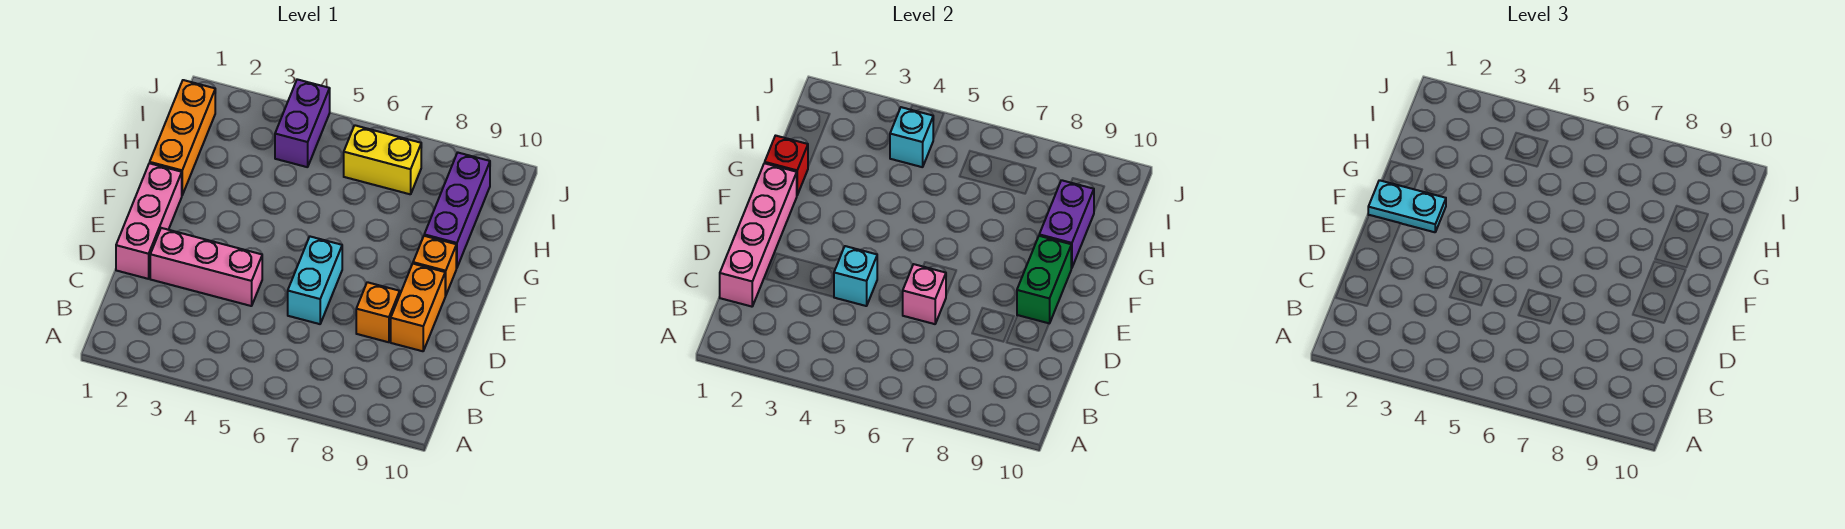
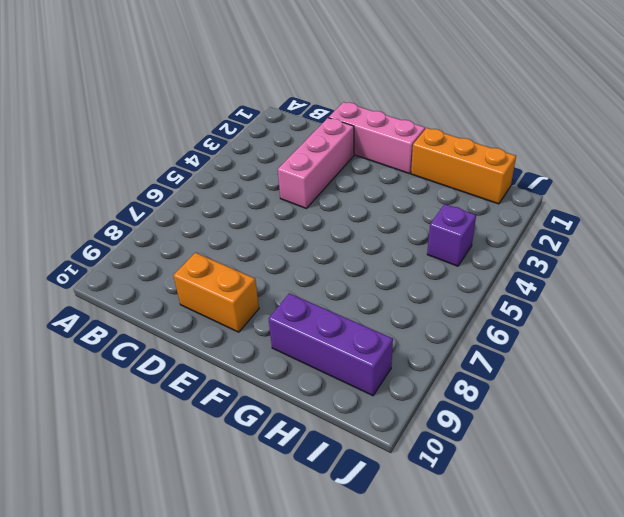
purple brick I4 level 1 -> purple brick I4:J4 level 1
none -> cyan brick D6:E6 level 1
none -> orange brick D8 level 1
none -> orange brick F9 level 1

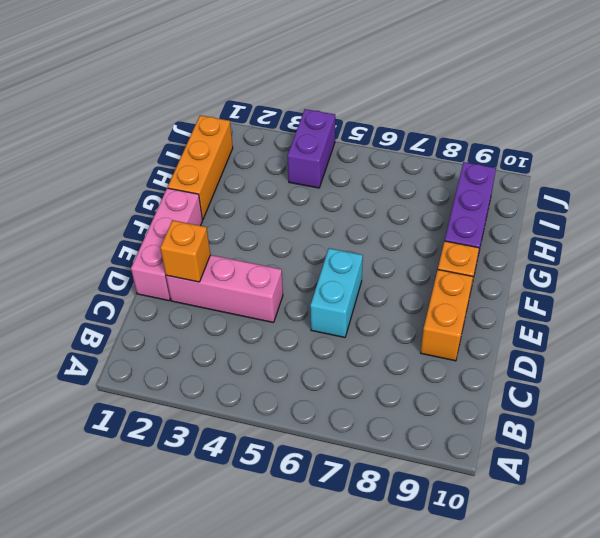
orange brick D2 level 2 -> orange brick D8 level 1
none -> yellow brick I6:I7 level 1
none -> pink brick C1:F1 level 2
none -> cyan brick D4 level 2

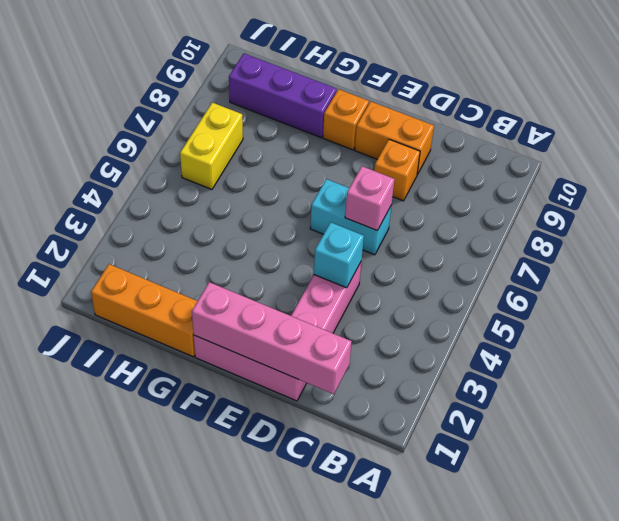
none -> purple brick I4:J4 level 1
none -> green brick E9:F9 level 2
none -> red brick G1 level 2

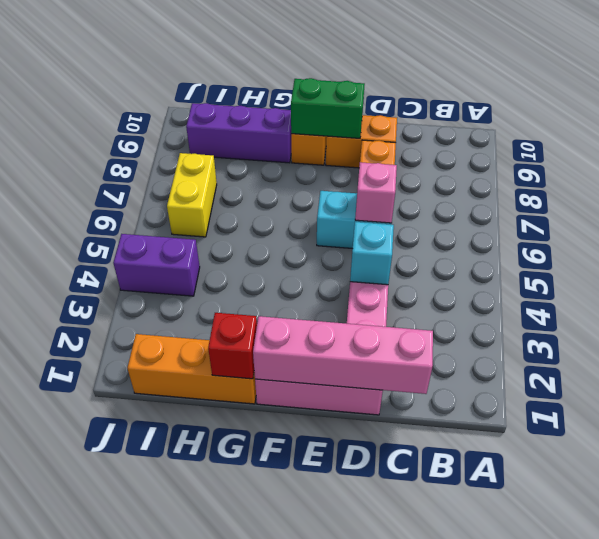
none -> purple brick G9:H9 level 2
none -> cyan brick I4 level 2
none -> cyan plate F1:F2 level 3

